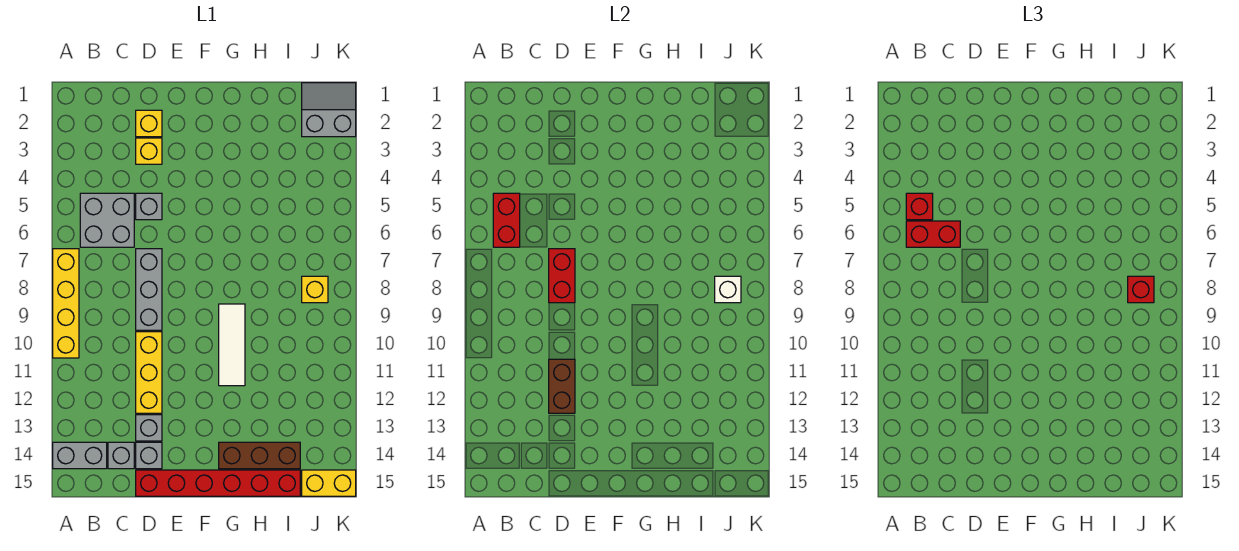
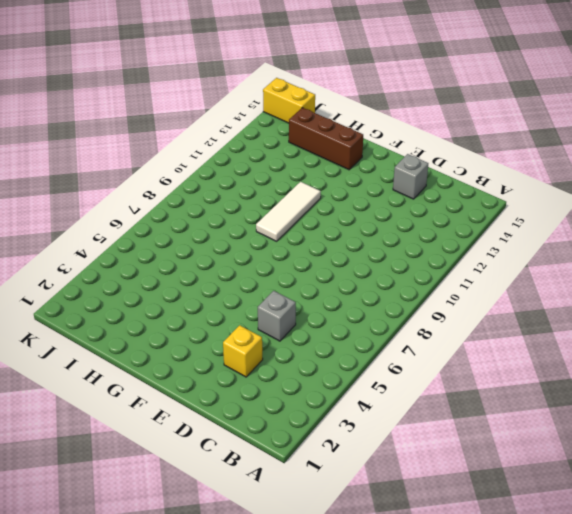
none -> yellow brick A7:A10 level 1
none -> grey brick A14:B14 level 1
none -> grey brick B5:C6 level 1

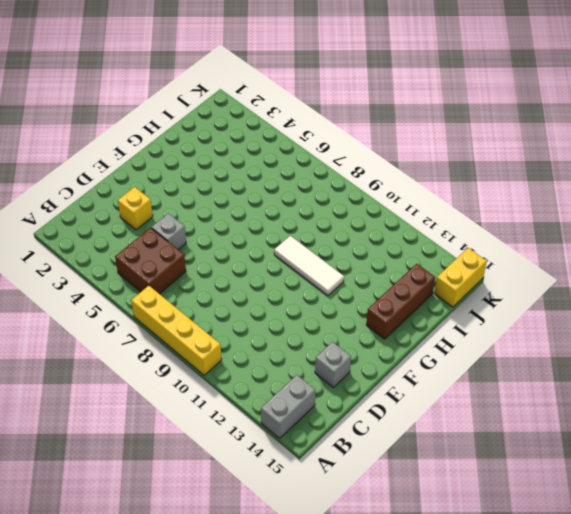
brown brick B5:C6 level 1 -> grey brick B5:C6 level 1
none -> grey brick C14 level 1
none -> yellow brick D2 level 1
none -> grey brick D7:D9 level 1

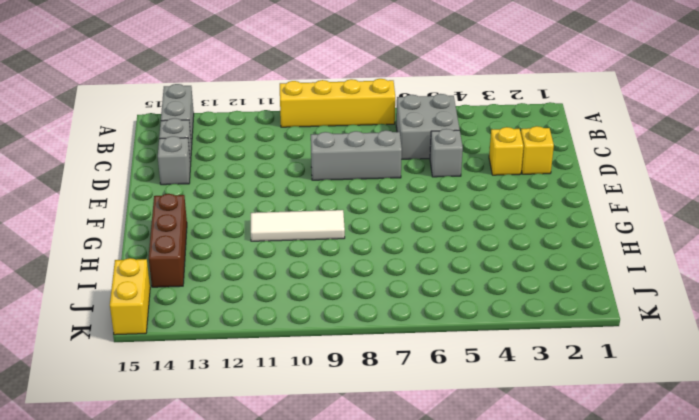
none -> yellow brick D10:D12 level 1
none -> grey brick D13 level 1
none -> red brick D15:I15 level 1

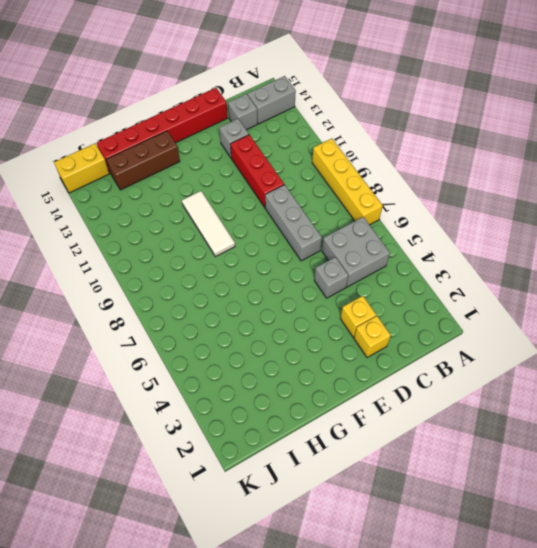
red brick D10:D12 level 1 -> yellow brick D10:D12 level 1
none -> grey brick D14 level 1
none -> grey slope J1:K2 level 1 top 2
none -> yellow brick J8 level 1

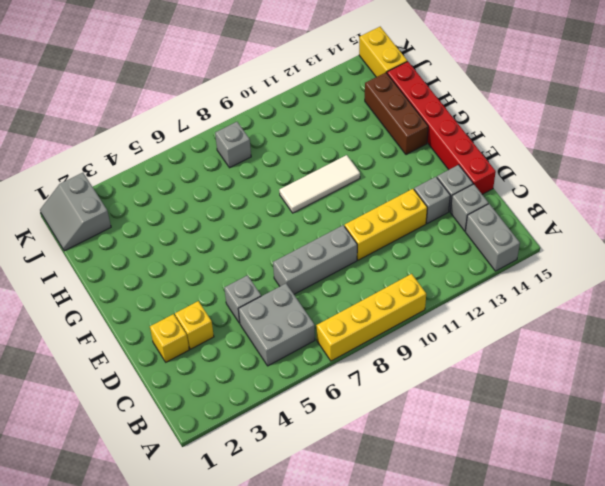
grey brick J8 level 1 -> yellow brick J8 level 1
none -> red brick B5:B6 level 2
none -> red brick D7:D8 level 2
none -> brown brick D11:D12 level 2

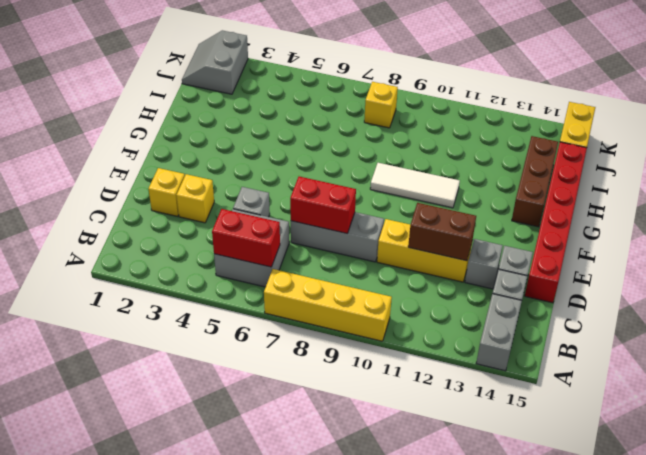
none -> white brick J8 level 2
none -> red brick B5 level 3
none -> red brick B6:C6 level 3

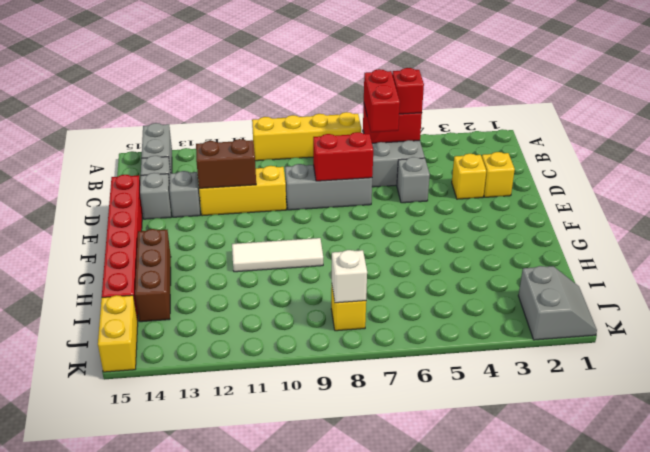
none -> red brick J8 level 3

